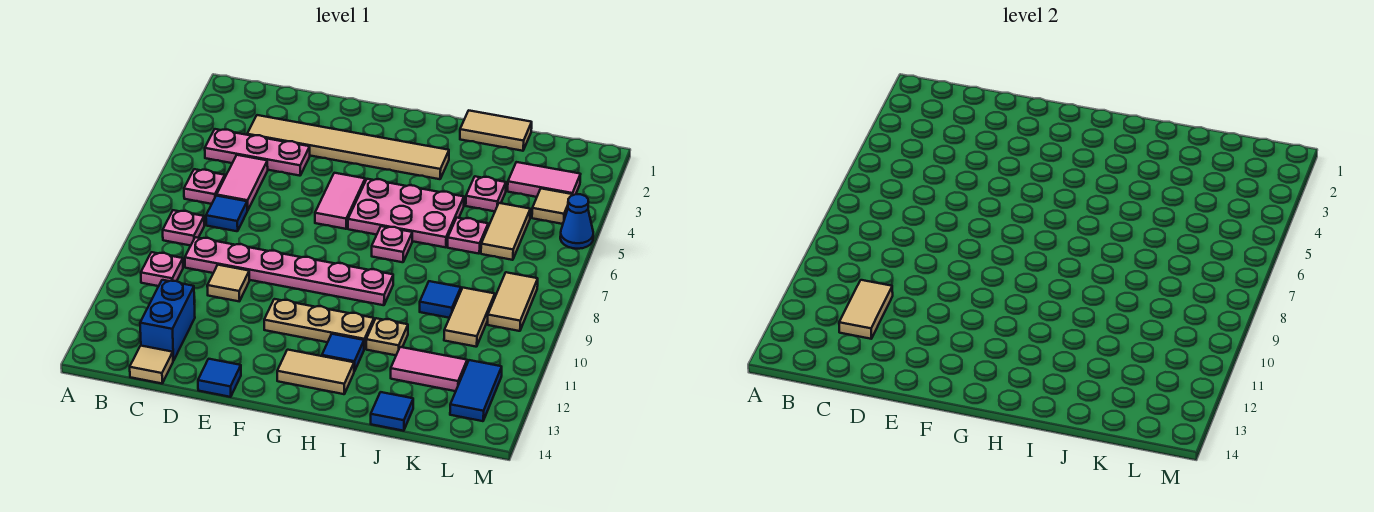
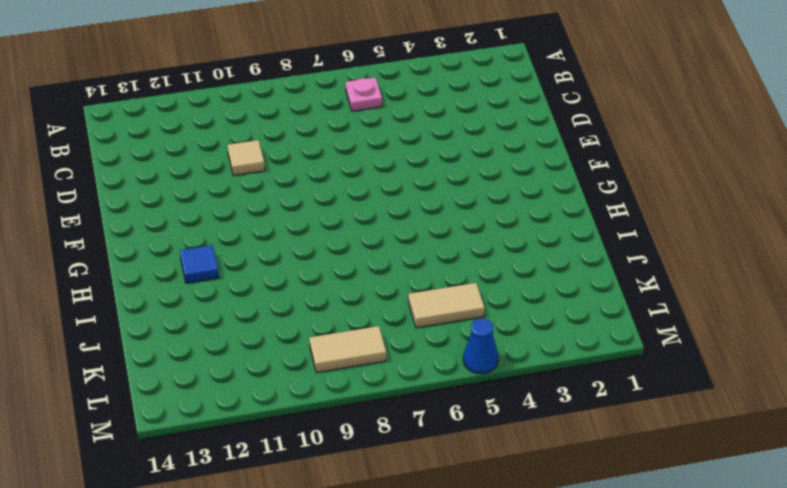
none -> pink plate B4:D4 level 1
none -> pink plate B8 level 1
none -> pink plate B10 level 1
none -> tan tile C3:H3 level 1

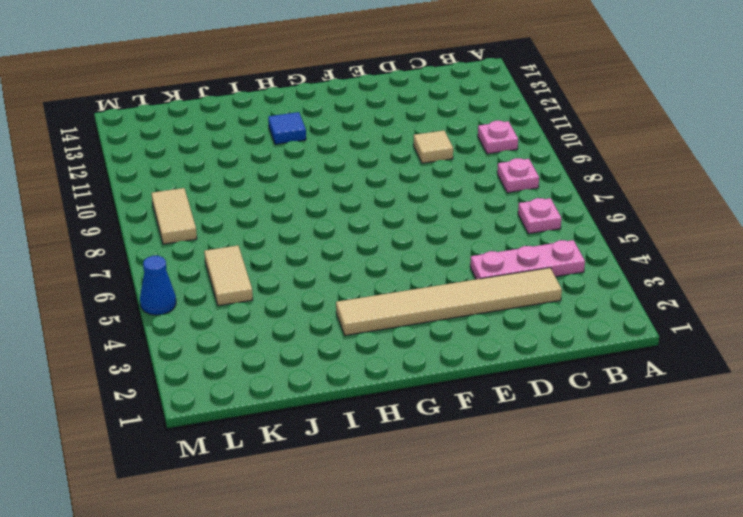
none -> pink tile C5:C6 level 1
none -> blue tile C7 level 1
none -> pink plate C9:H9 level 1
none -> blue brick C12:C13 level 1

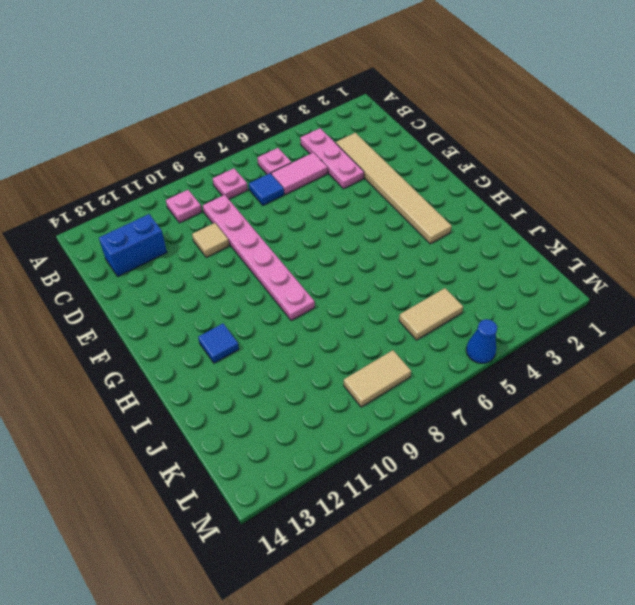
none -> tan tile C14 level 1
none -> blue tile E14 level 1
none -> pink tile F5:F6 level 1
none -> tan plate F11:H11 level 1

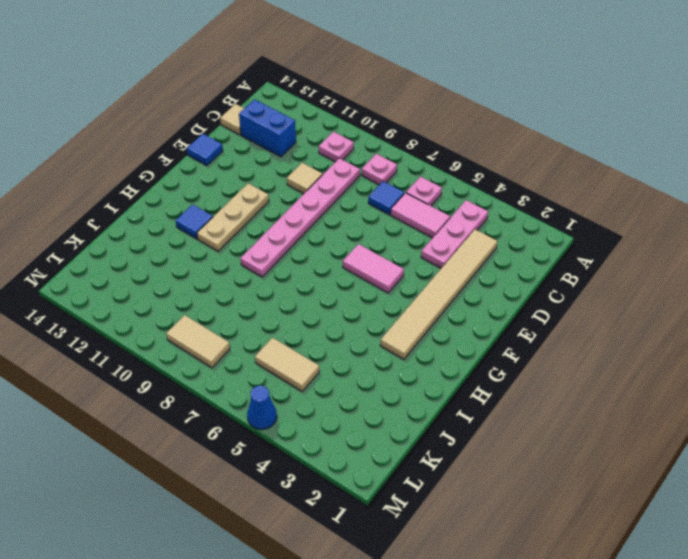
none -> pink plate G5:I6 level 1
none -> tan tile G13:H13 level 1
none -> pink plate H7 level 1
none -> tan tile I1:J1 level 1

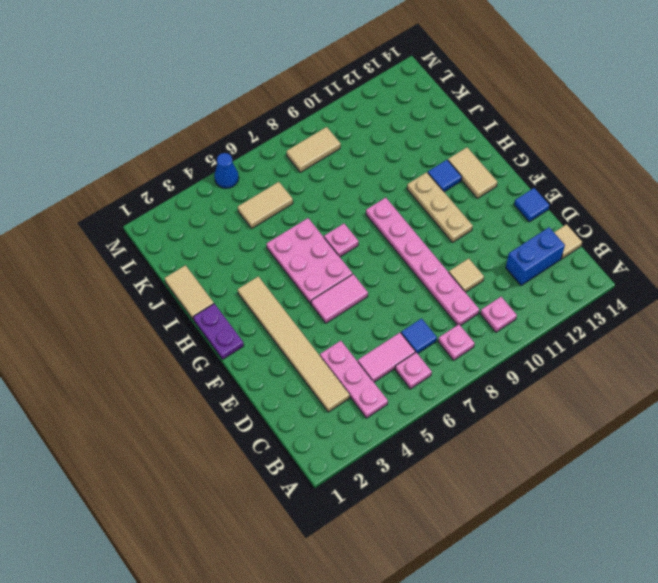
purple plate G1:H1 level 1 -> none
none -> tan plate I11 level 1
none -> pink plate J4 level 1
none -> pink plate J6 level 1
none -> blue tile J9 level 1

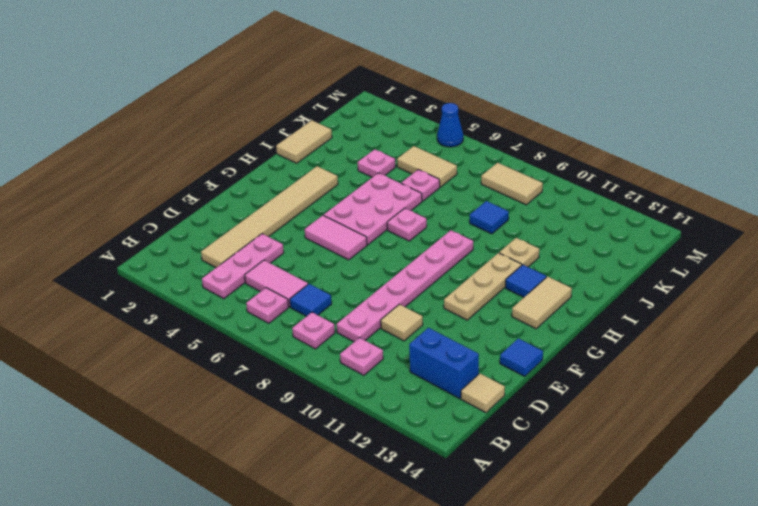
none -> pink tile J12:K12 level 1
none -> blue tile J14 level 1
none -> pink tile K3:L3 level 1
none -> tan tile K9:K10 level 1

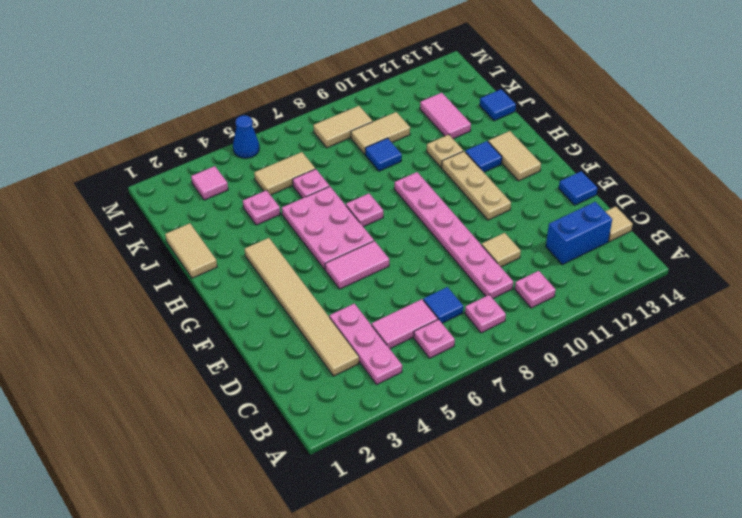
pink tile L3 level 1 -> pink tile K3:L3 level 1
none -> tan tile L4 level 1
none -> blue tile L12:L13 level 1
none -> tan tile C11:C12 level 2

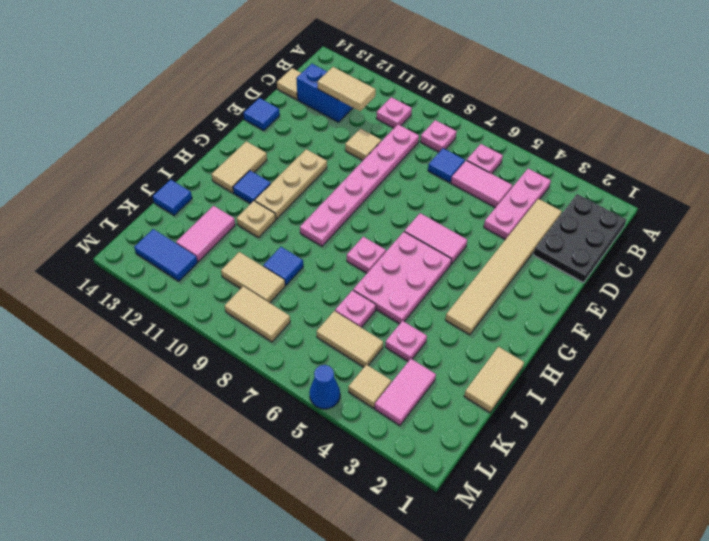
black plate B1:D2 level 1 -> none

